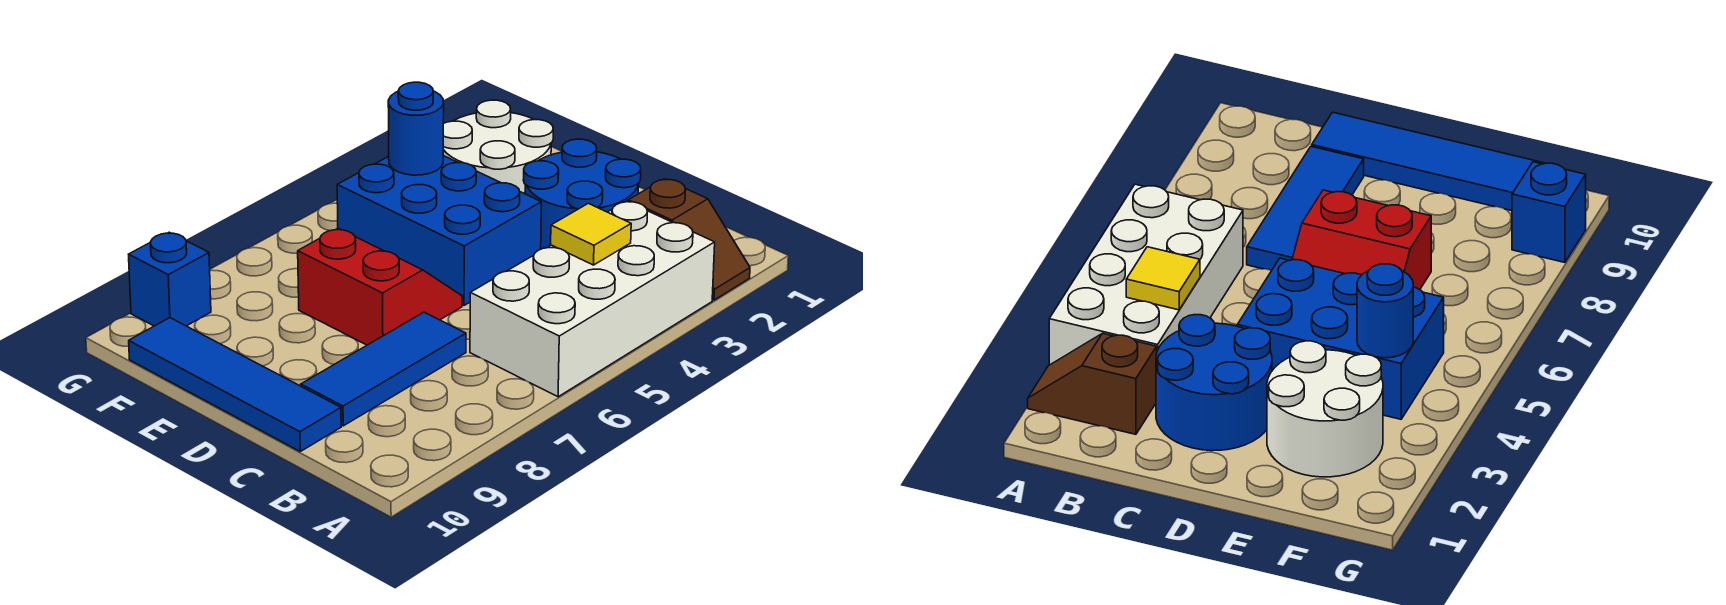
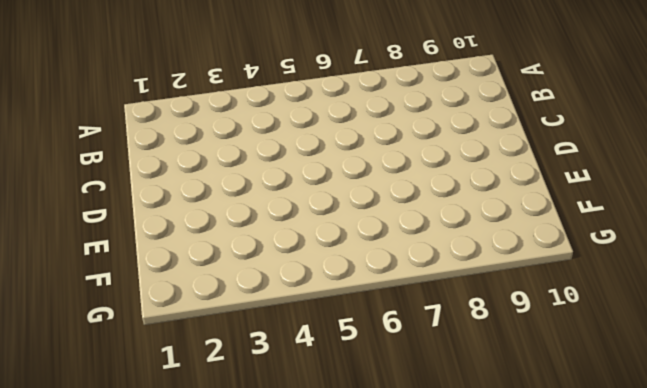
none -> brown slope A2:B2 level 1 top B
none -> white brick A3:B6 level 1

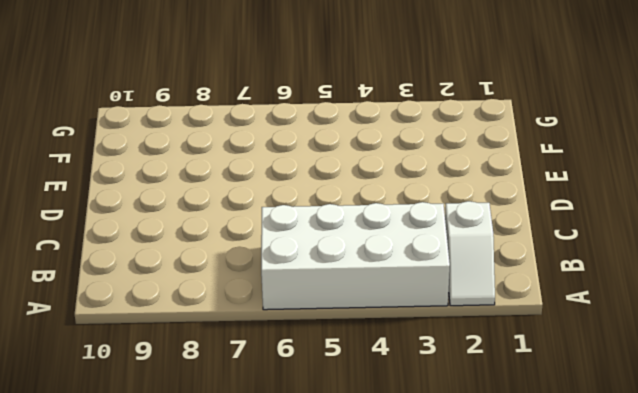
white slope A2:B2 level 1 top B -> brown slope A2:B2 level 1 top B
none -> blue round brick C2:D3 level 1
none -> blue tile C7:C9 level 1

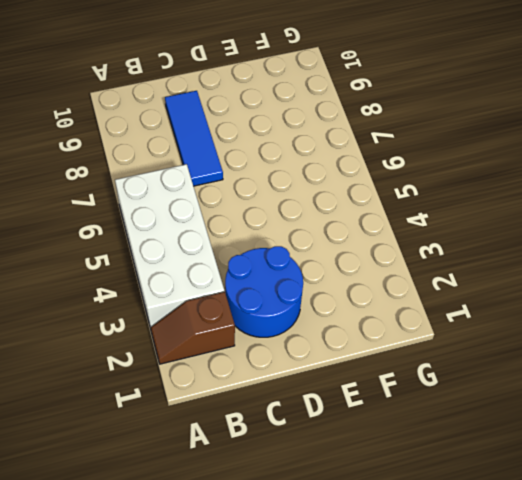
none -> blue tile C10:F10 level 1
none -> blue brick D4:F5 level 1

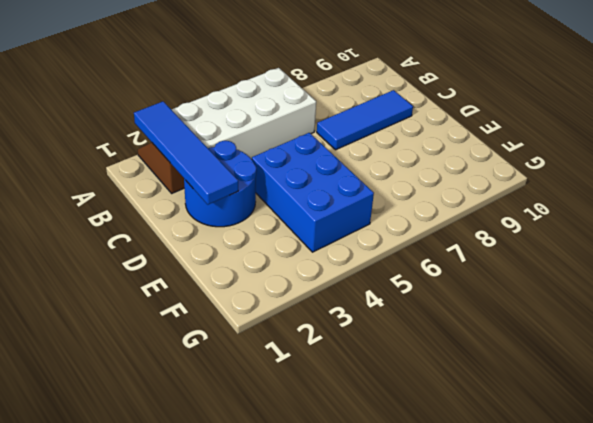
blue tile A2:D2 level 2 -> blue tile C10:F10 level 1
none -> red slope D6:E7 level 1 top 7
none -> white round brick E2:F3 level 1

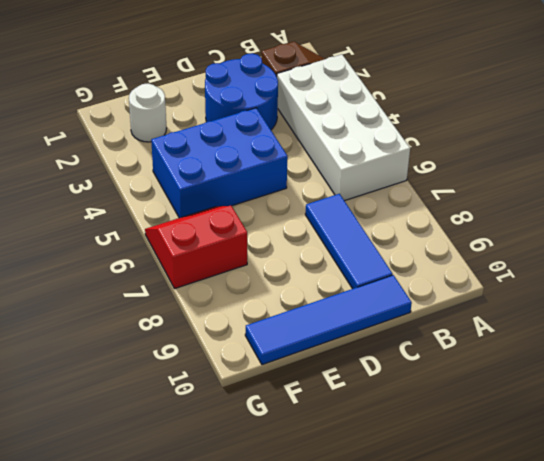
white round brick F2 level 1 -> white round brick E2:F3 level 1
red slope F6:G7 level 1 top 7 -> red slope D6:E7 level 1 top 7
none -> blue brick G9 level 1
none -> yellow tile B4 level 2

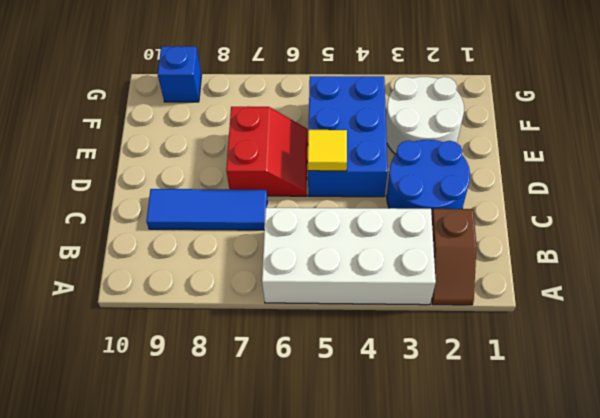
yellow tile D5 level 2 -> yellow tile B4 level 2
none -> blue tile C10:F10 level 1
none -> blue round brick F4 level 2

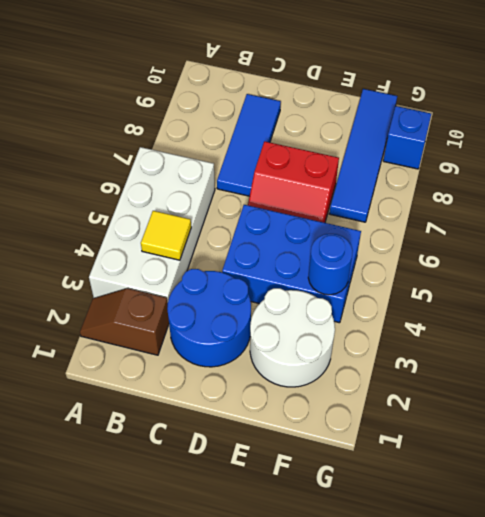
blue tile F7:F10 level 1 -> blue tile C10:F10 level 1

